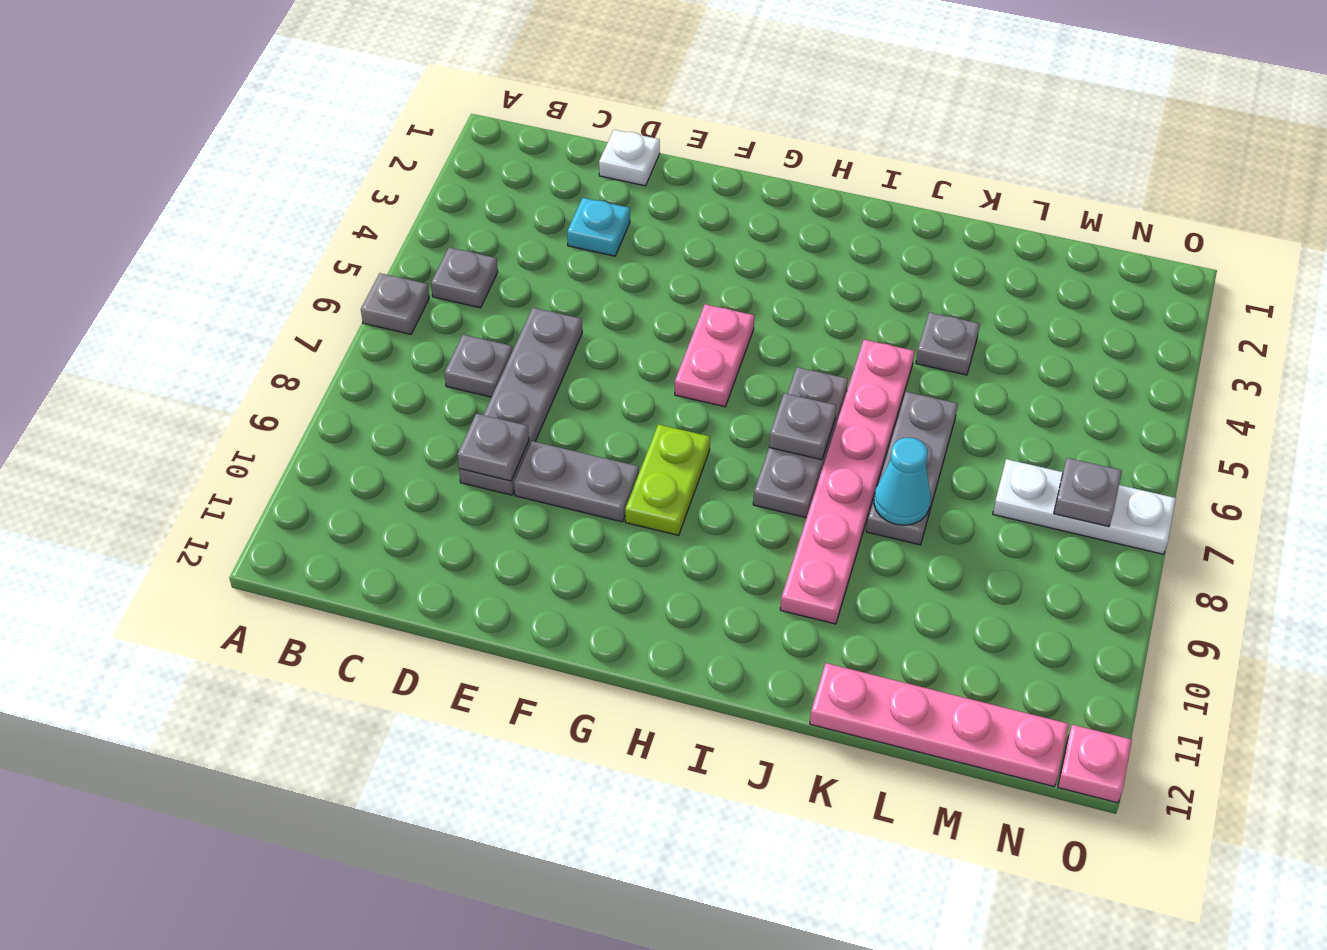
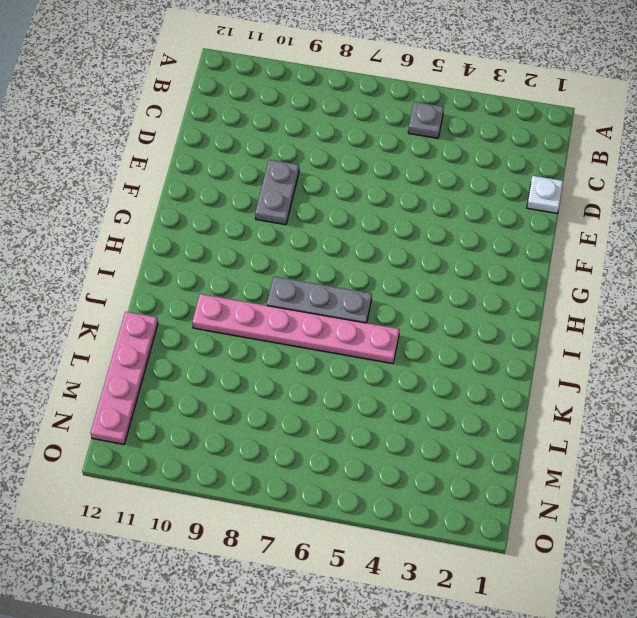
none -> grey plate A6 level 1
none -> grey plate C7 level 1
none -> cyan plate D3 level 1

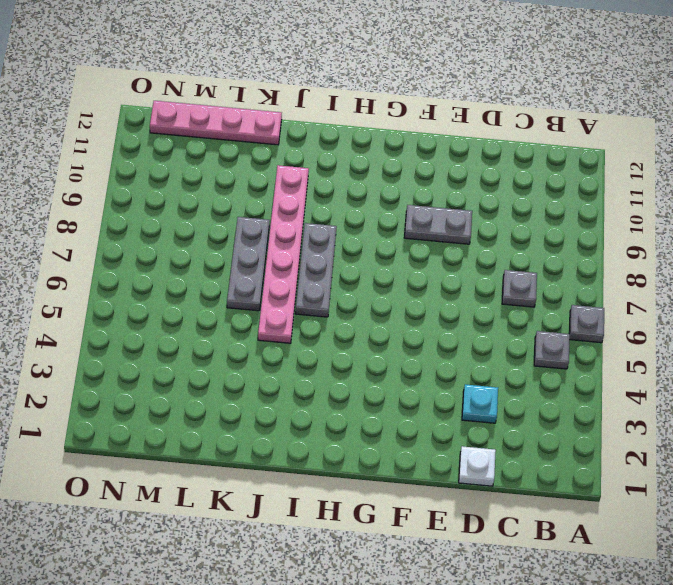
none -> grey plate D6:D9 level 1
none -> pink plate G5:G6 level 1
none -> lime plate G8:G9 level 1

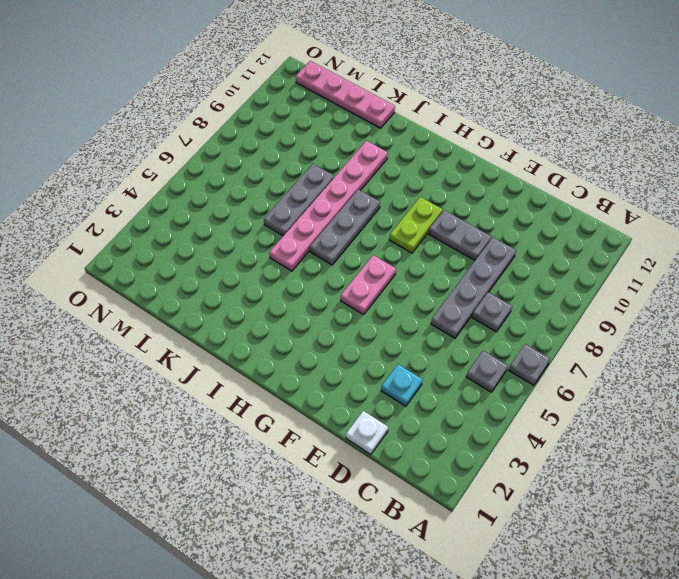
none -> grey plate K4 level 1
none -> white plate M7:O7 level 1
none -> pink plate O12 level 1

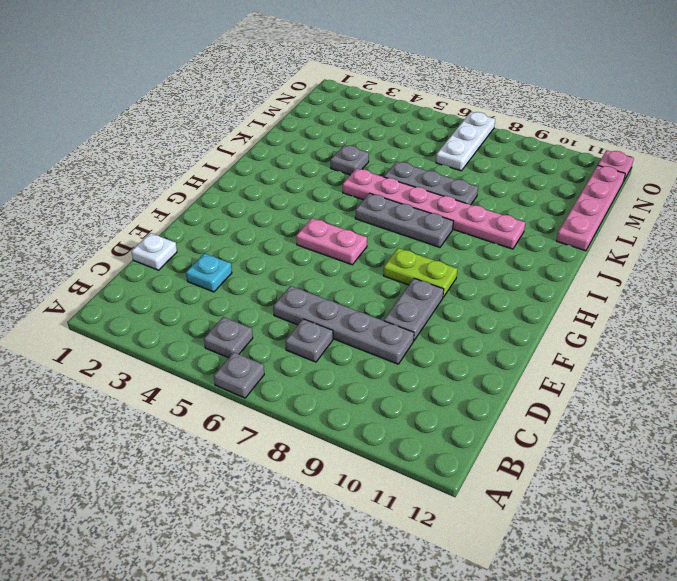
none -> grey plate D9 level 2
none -> grey plate I7 level 2
none -> cyan cone K8 level 2

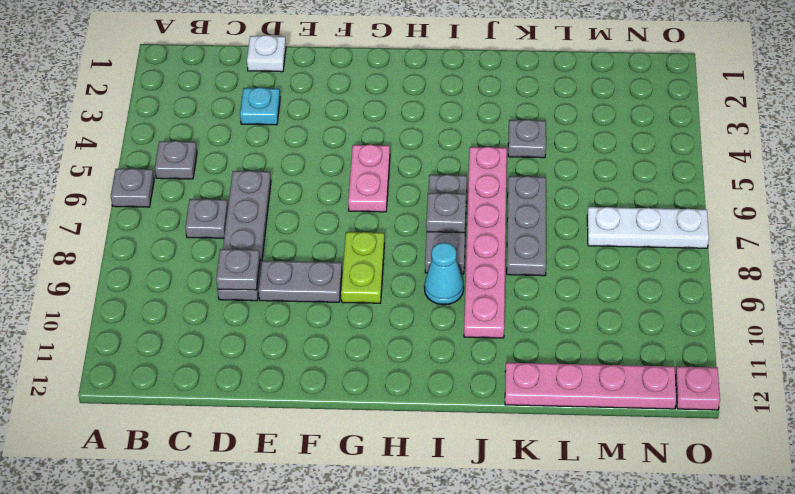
cyan cone I9 level 1 -> cyan cone K8 level 2
none -> grey plate N7 level 2

